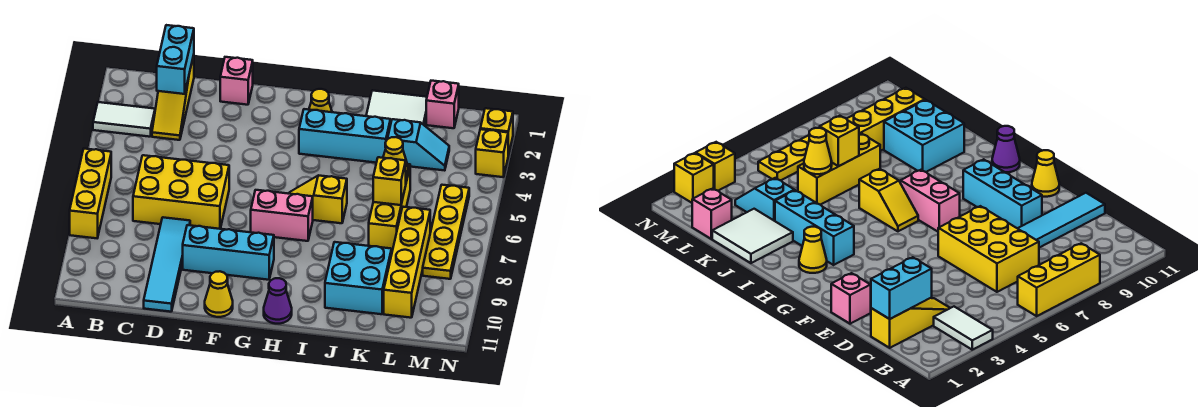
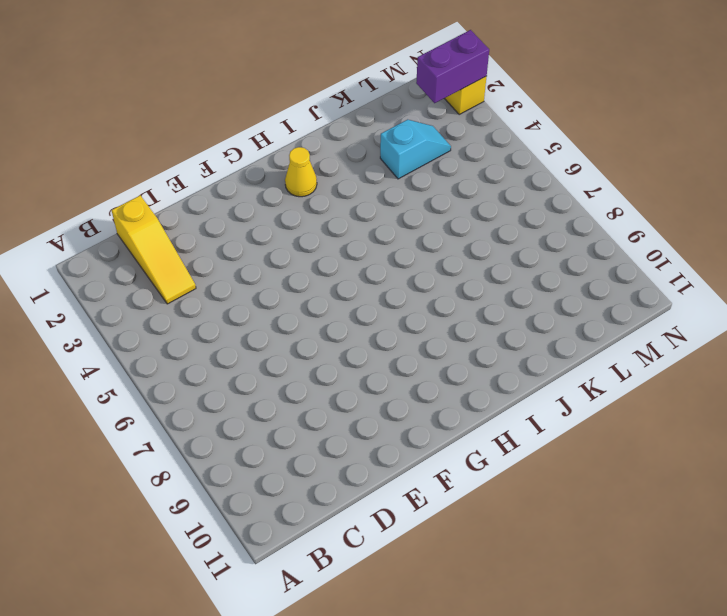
purple brick M2:N2 level 2 -> none
none -> white tile A3:B3 level 1
none -> yellow brick A6:A8 level 1
none -> yellow brick C6:E7 level 1

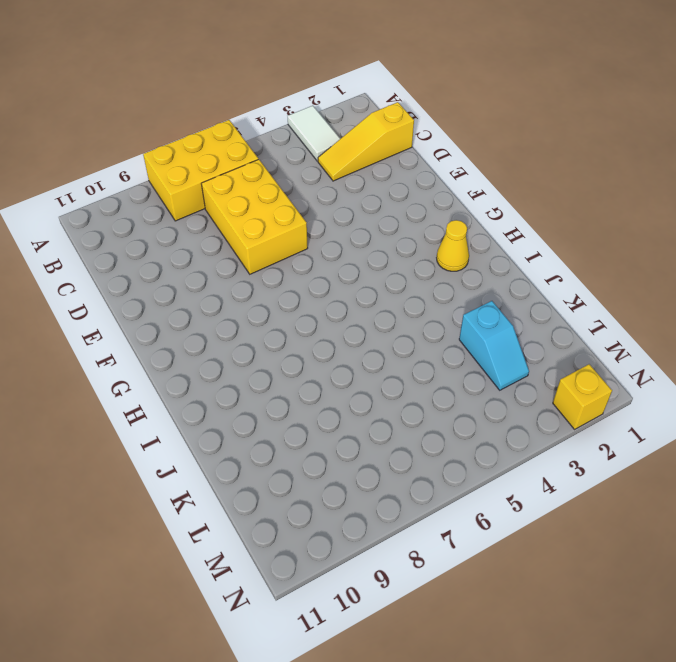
yellow brick A6:B8 level 1 -> yellow brick A6:A8 level 1
none -> cyan tile D8:D11 level 1
none -> pink brick E1 level 1
none -> cyan brick E9:G9 level 1

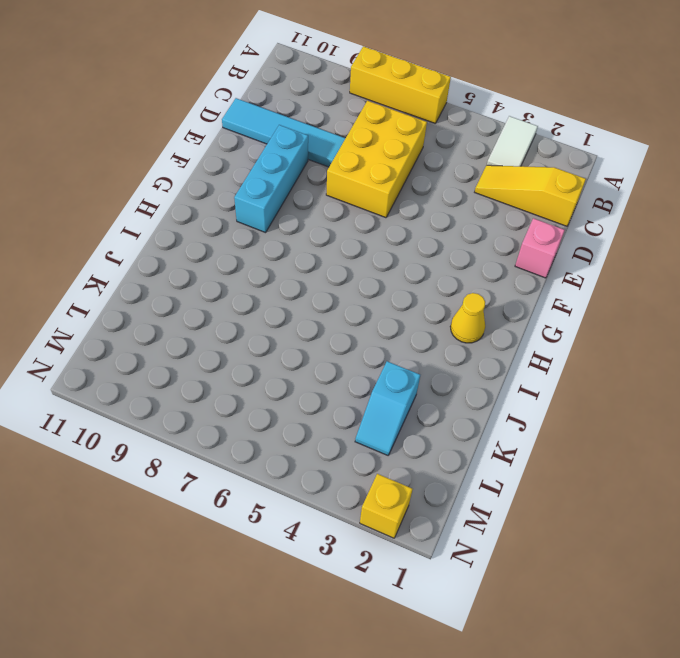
none -> yellow cone F11 level 1
none -> pink brick G7:H7 level 1
none -> cyan brick H3:J3 level 1

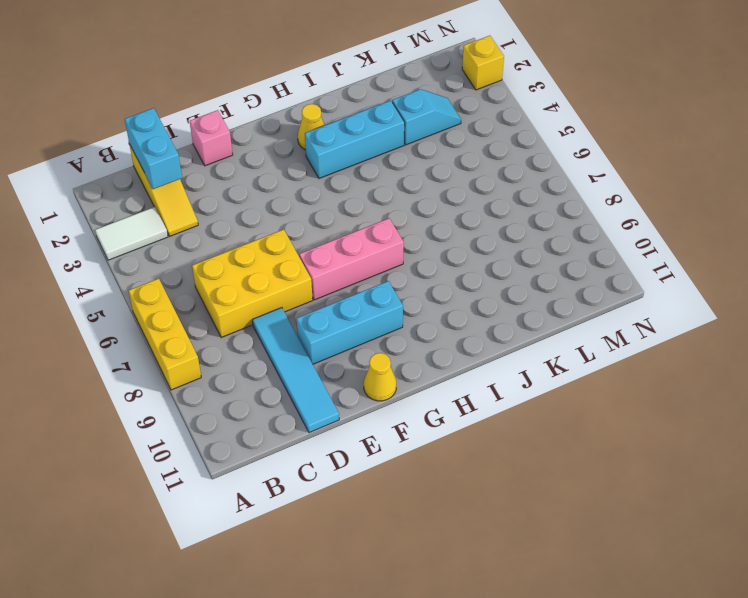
pink brick F7:H7 level 1 -> pink brick G7:H7 level 1
none -> yellow slope H6:I6 level 1 top I
none -> purple cone H11 level 1
none -> white tile J1:K2 level 1

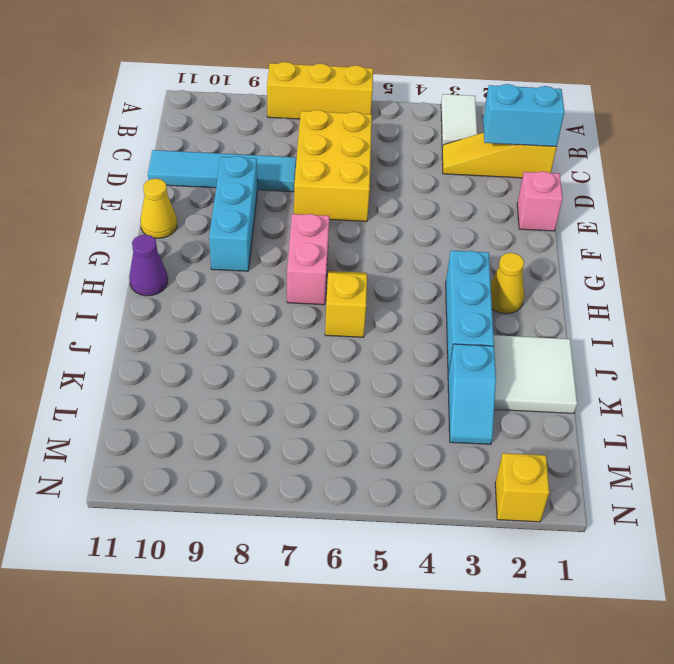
none -> cyan brick J9:K10 level 1
none -> yellow brick K5:K7 level 1
none -> pink brick L1 level 1

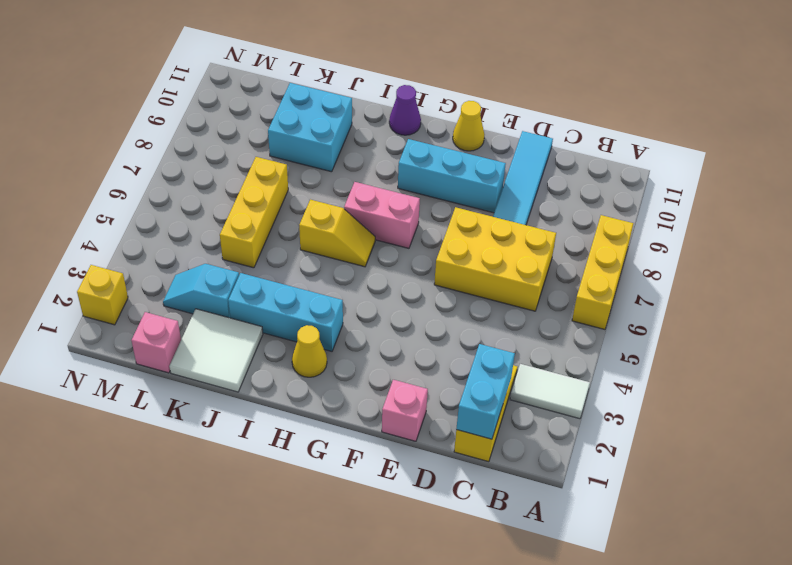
none -> yellow brick L7:L10 level 1
none -> yellow plate M5:M8 level 1
none -> yellow brick N3 level 1

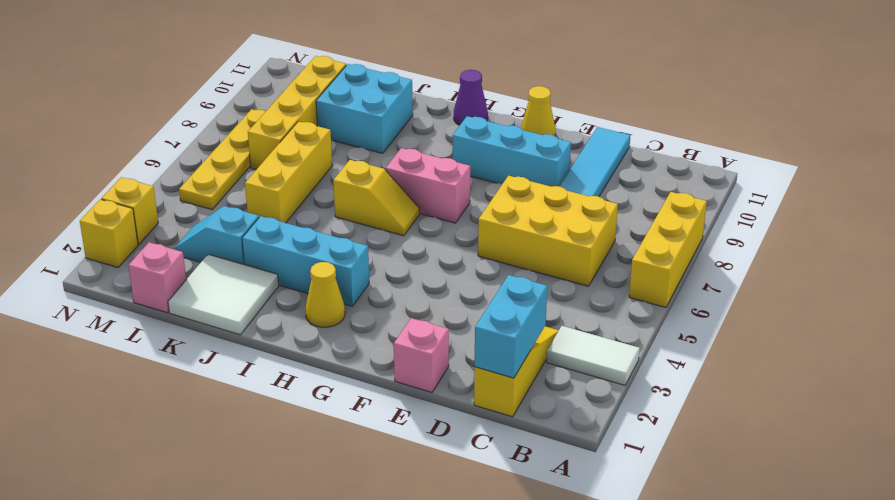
none -> yellow cone K5 level 2
none -> yellow brick K6 level 2

